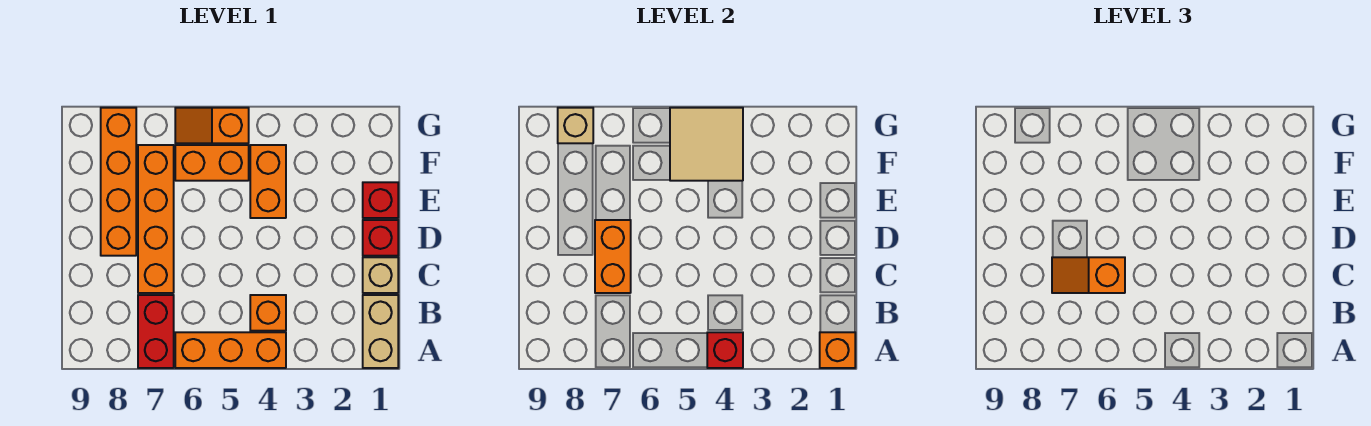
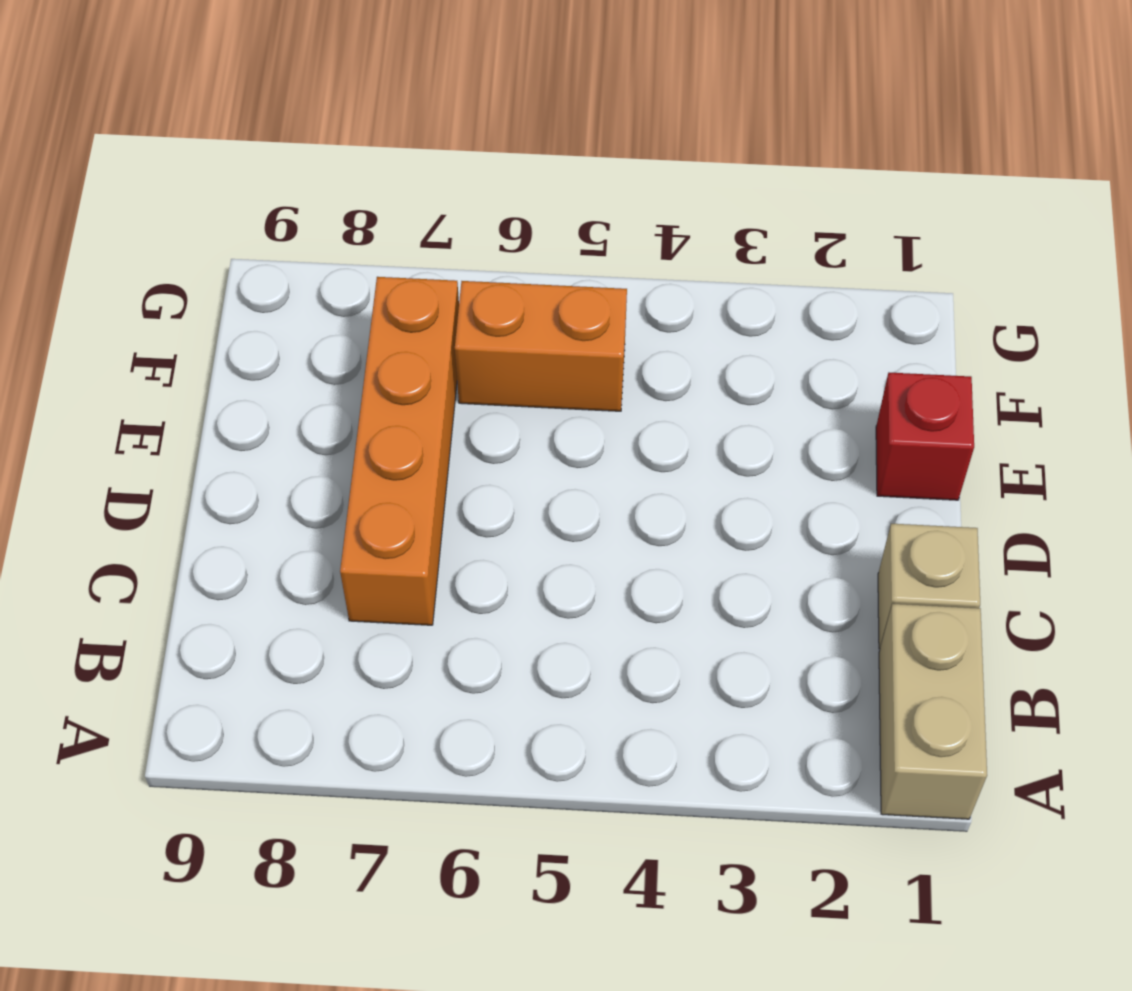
none -> orange brick A4:A6 level 1
none -> red brick A7:B7 level 1
none -> orange brick B4 level 1

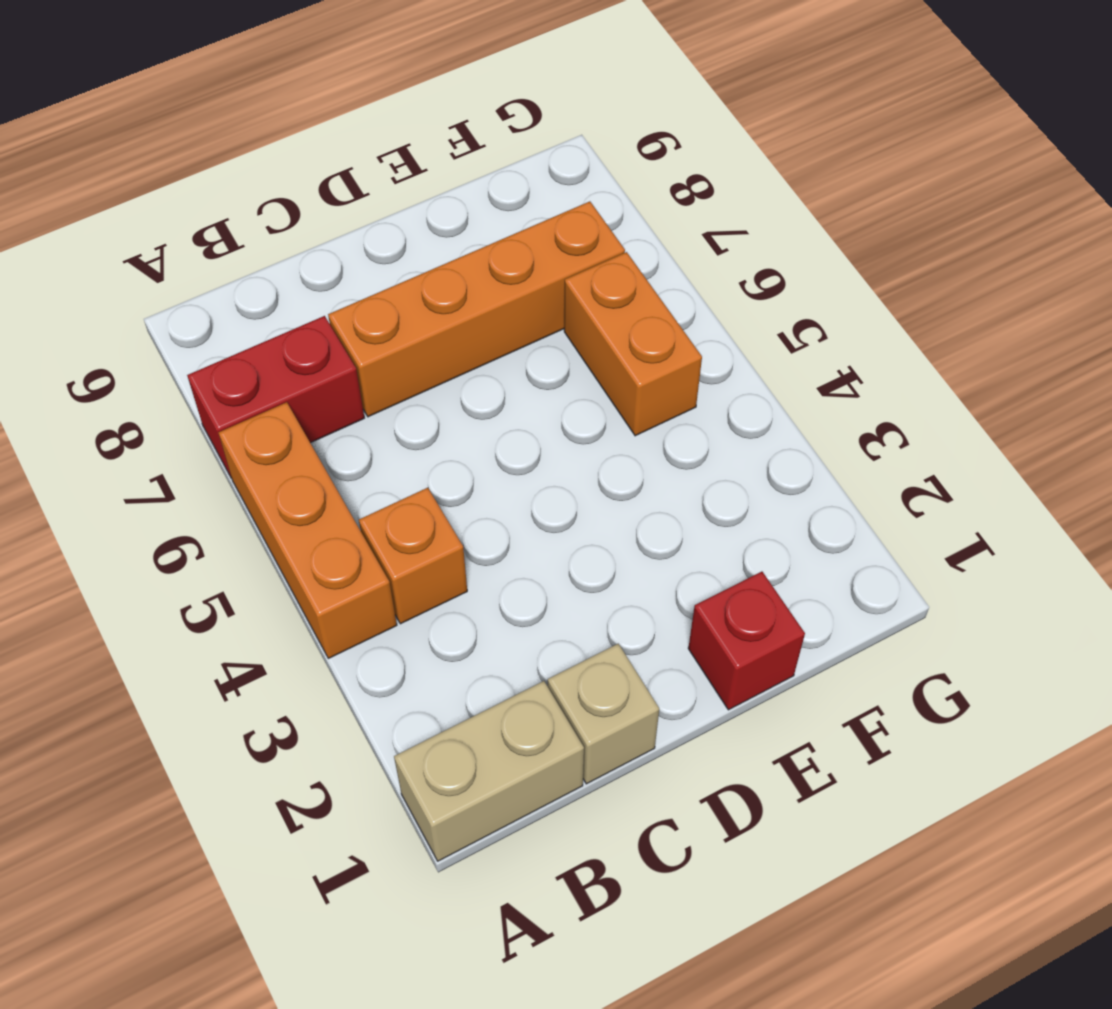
none -> red brick D1 level 1
none -> orange brick D8:G8 level 1
none -> orange brick E4:F4 level 1

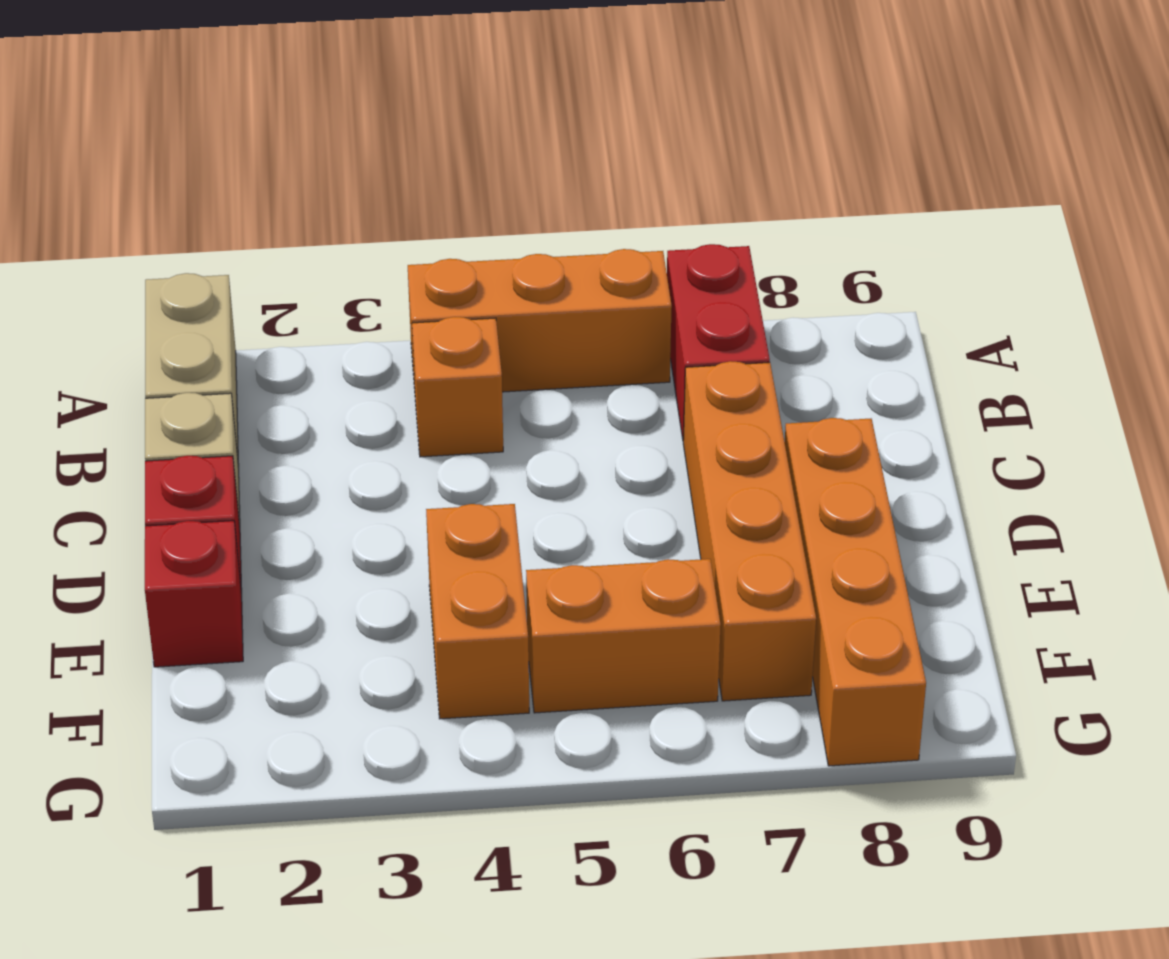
none -> orange slope G5:G6 level 1 top 5
none -> orange brick A1 level 2
none -> red brick A4 level 2

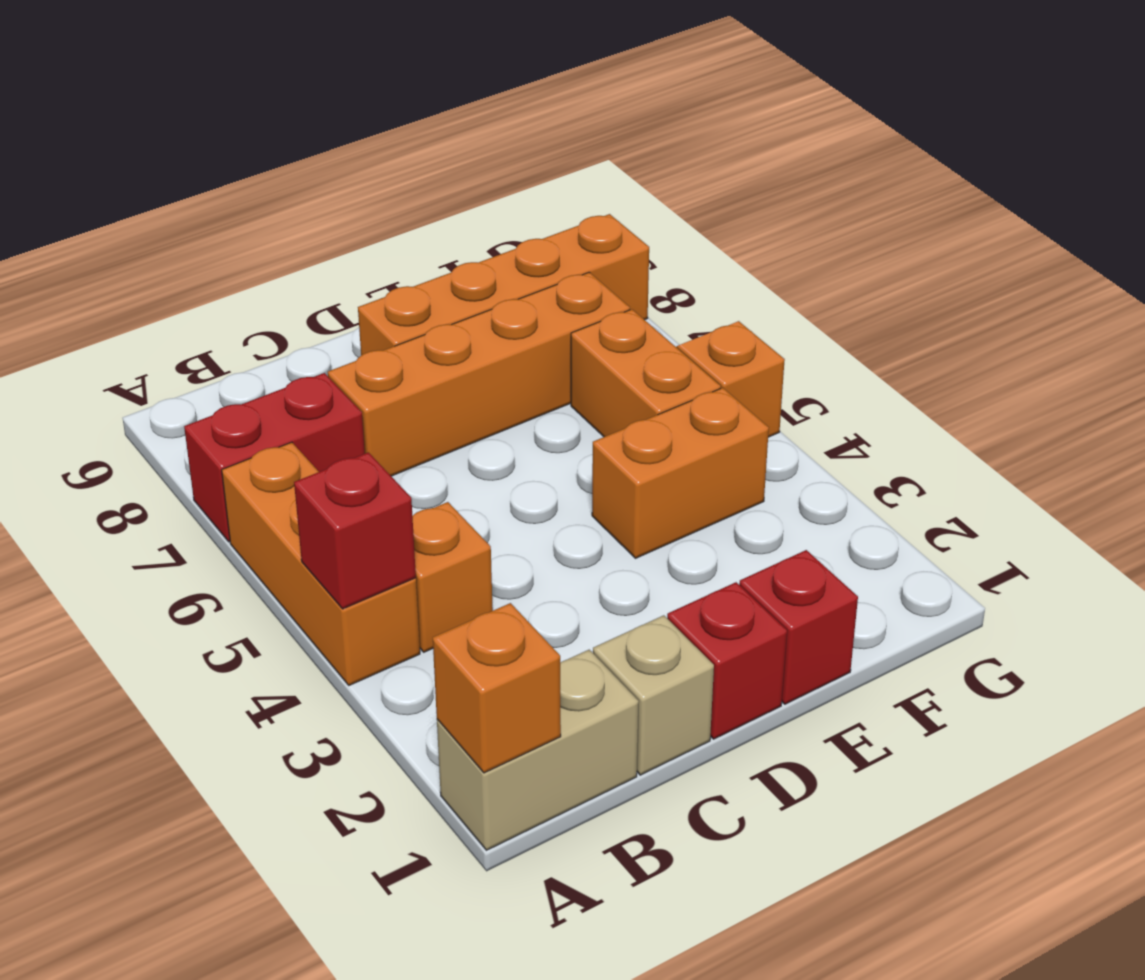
none -> orange brick C7:D7 level 2
none -> tan tile F4:G5 level 2
none -> tan brick G8 level 2

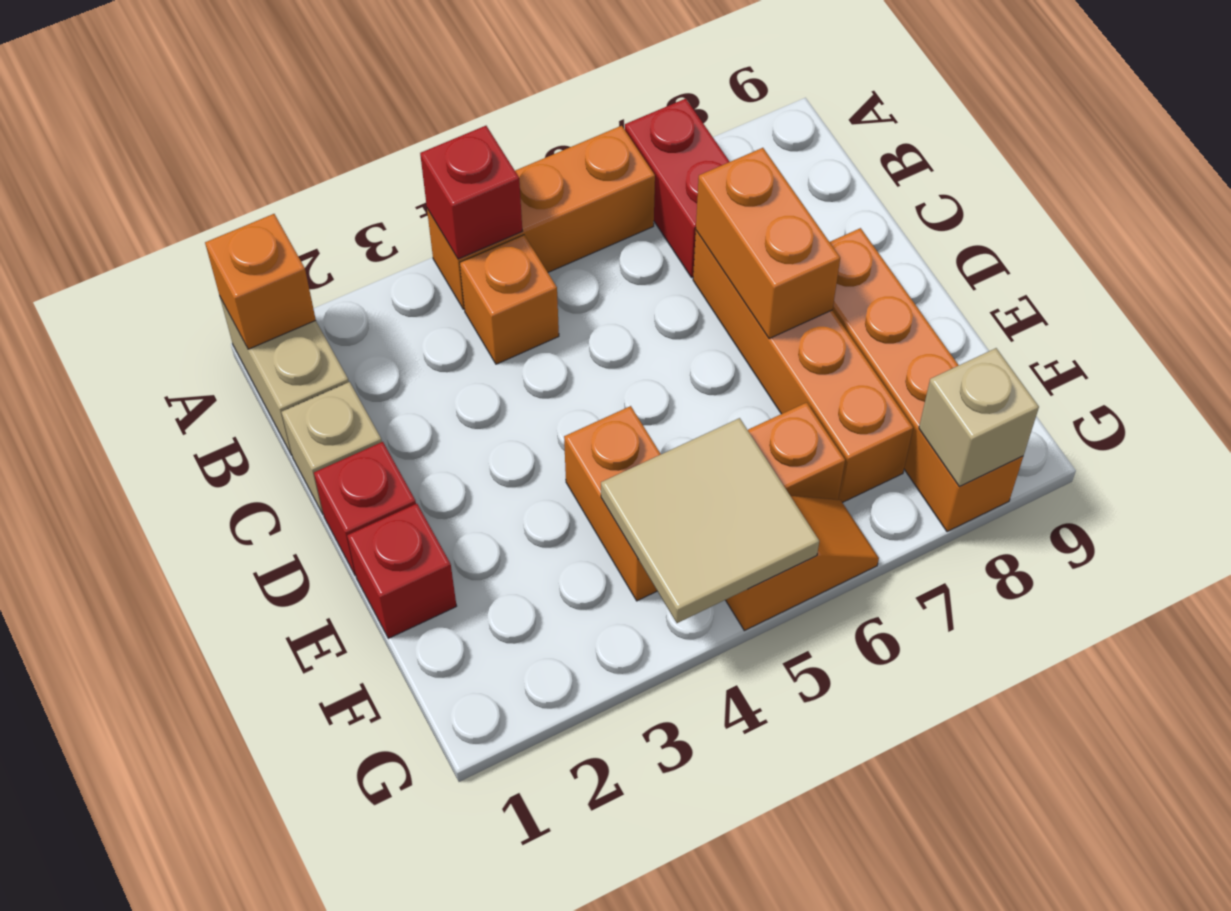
none -> orange slope C6:C7 level 3 top 6

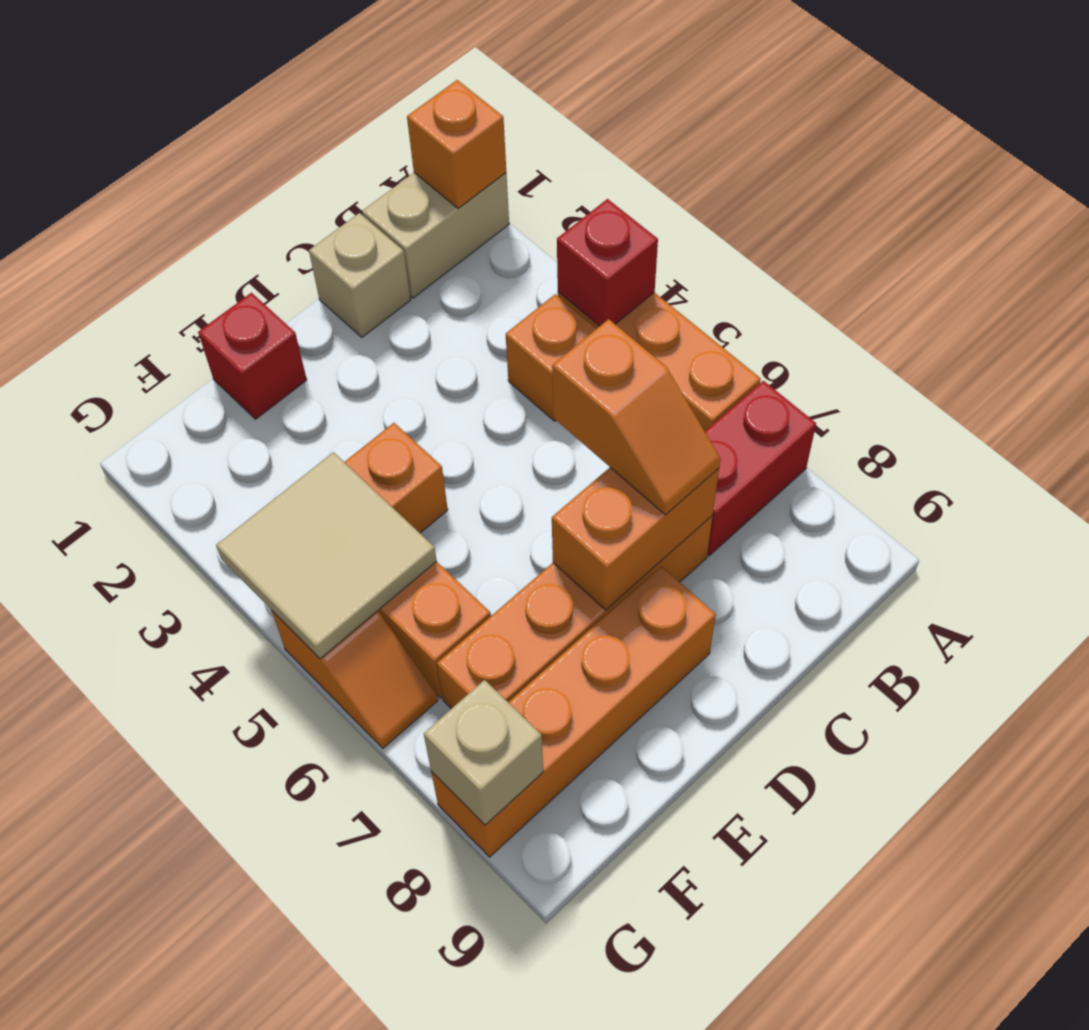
none -> red brick D1 level 1

